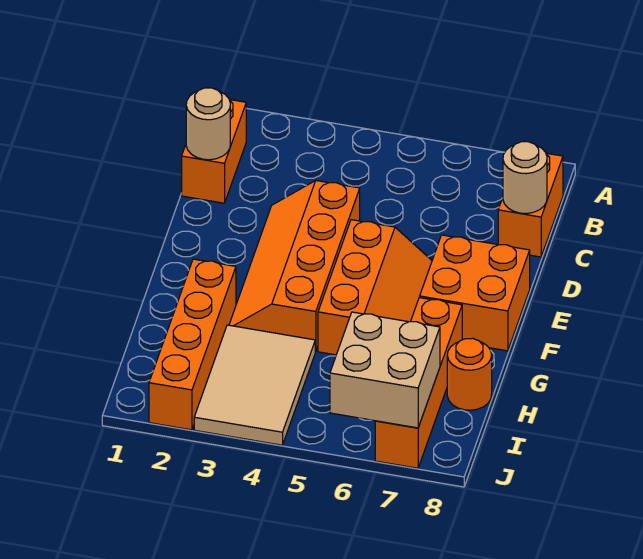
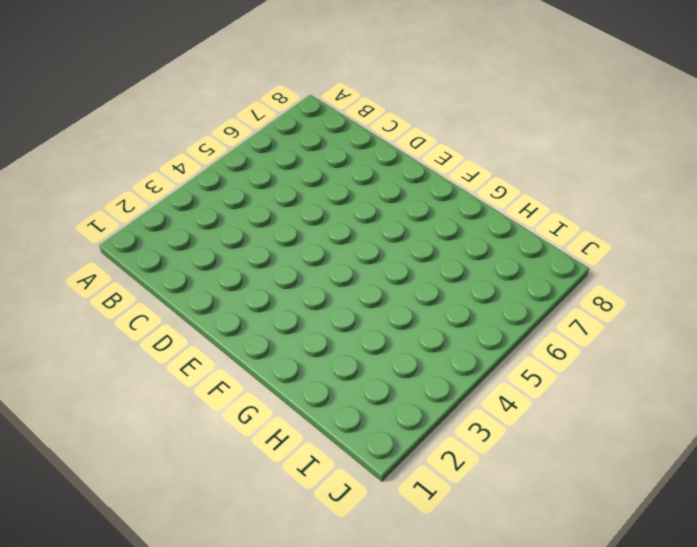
none -> orange brick B1:C1 level 1
none -> orange brick B8:C8 level 1
none -> orange slope D3:G4 level 1 top 4

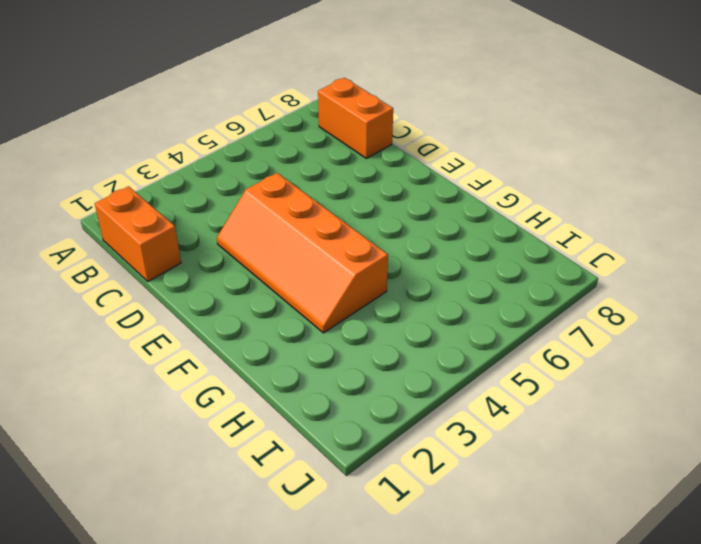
none -> orange slope E5:G6 level 1 top 5
none -> orange brick E7:F8 level 1
none -> orange brick G2:J2 level 1

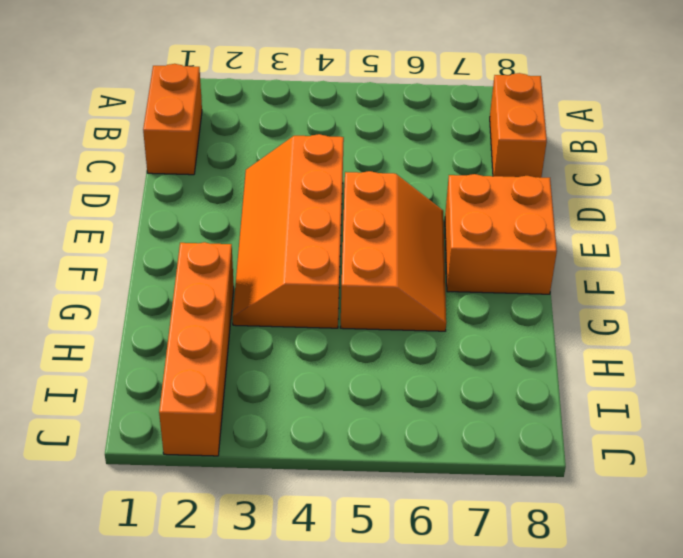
none -> orange brick G7:J7 level 1
none -> tan tile H3:J4 level 1
none -> orange round brick H8 level 1

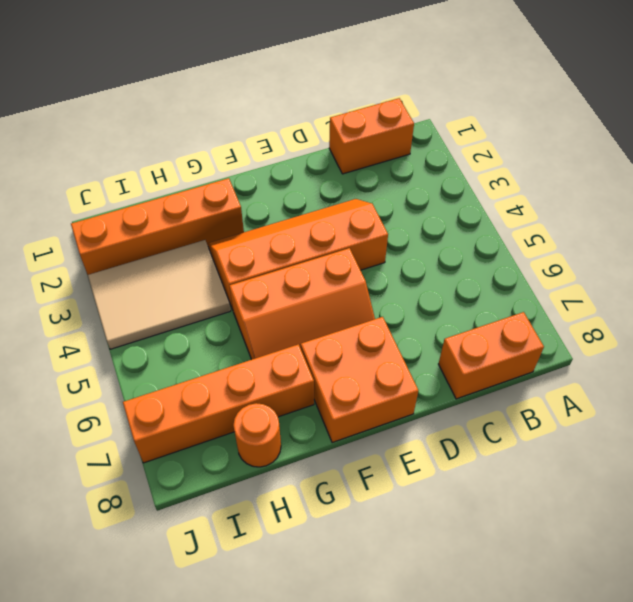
none -> tan round brick C1 level 2
none -> tan round brick C8 level 2
none -> tan brick I6:J7 level 2

